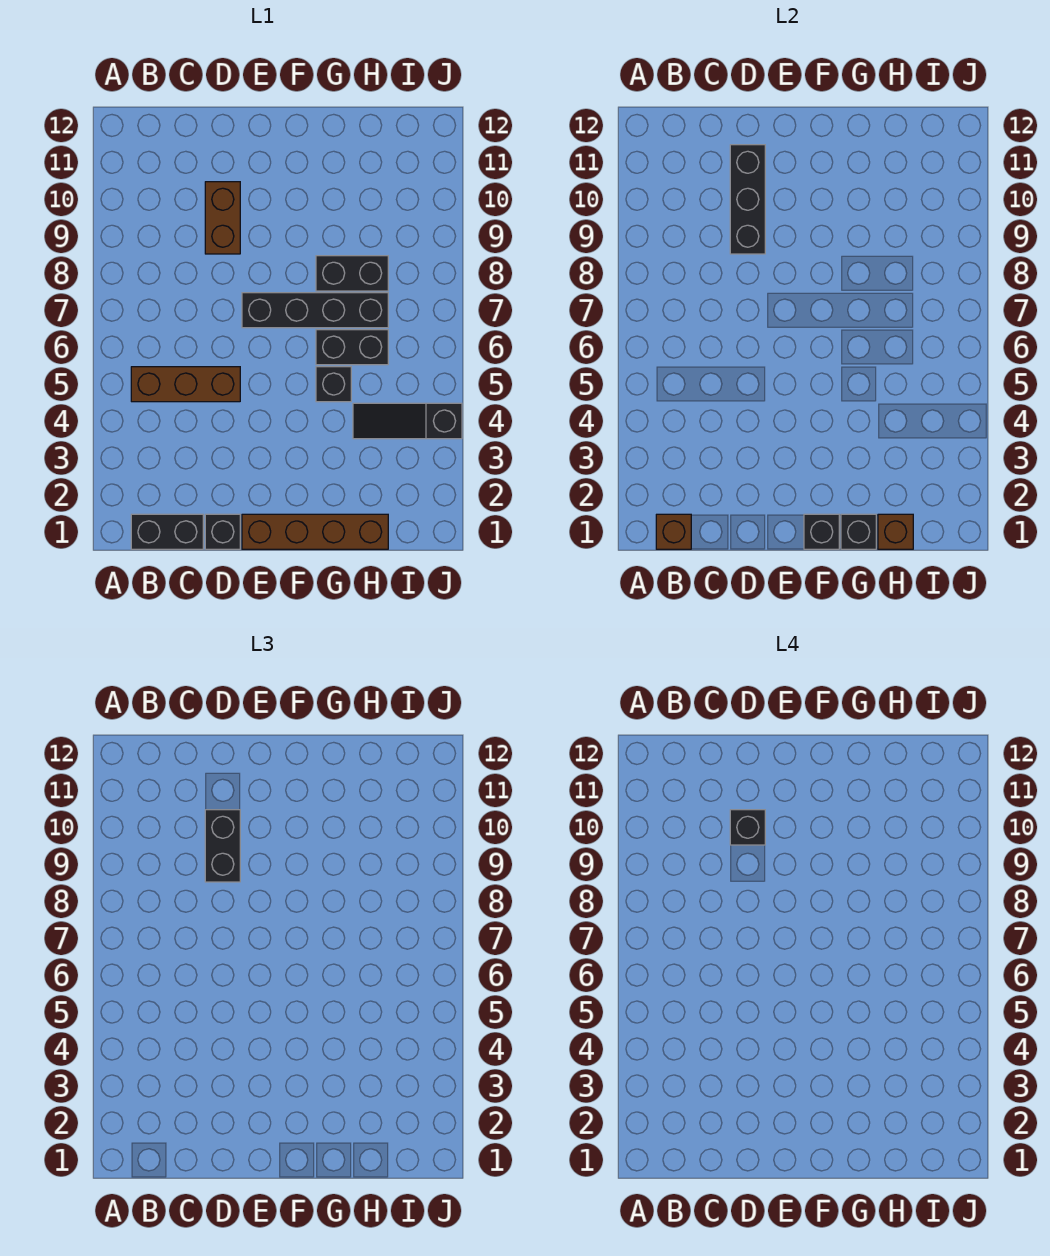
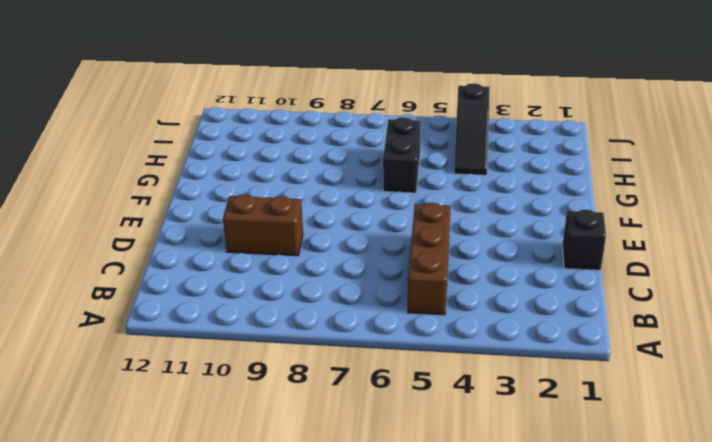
none -> black brick B1:C1 level 1
none -> brown brick E1:H1 level 1
none -> black brick E7:H7 level 1

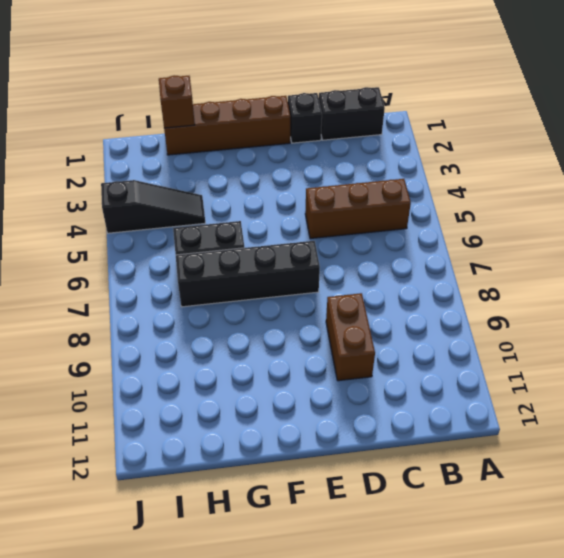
none -> black brick G5 level 1
none -> black brick G8:H8 level 1
none -> brown brick B1 level 2

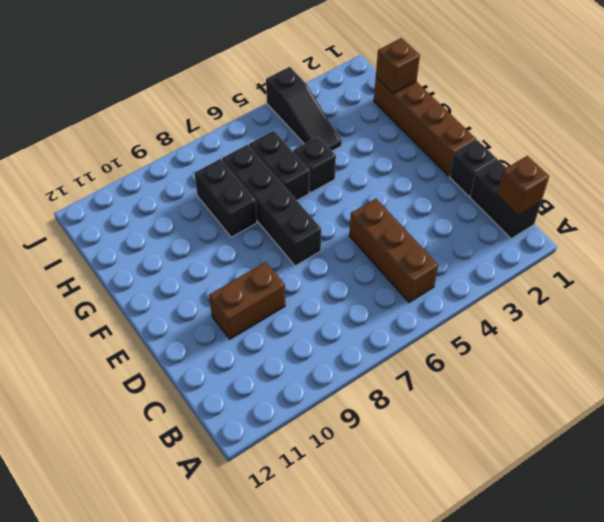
none -> black brick D9:D11 level 2
none -> black brick F1 level 2
none -> black brick G1 level 2

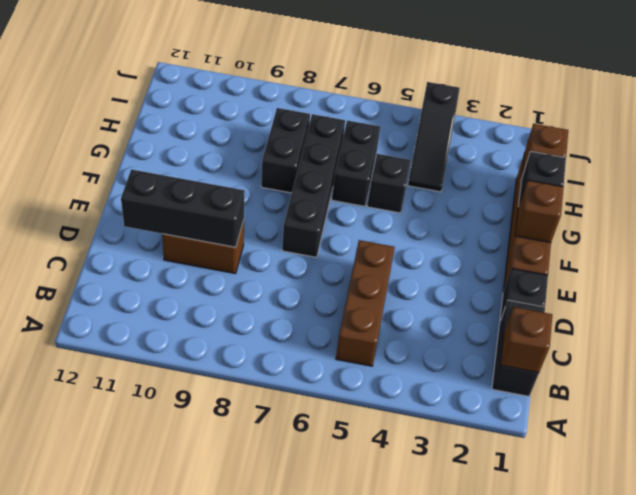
brown brick F1 level 2 -> black brick F1 level 2
none -> black brick D9:D10 level 3
none -> black brick D10 level 4

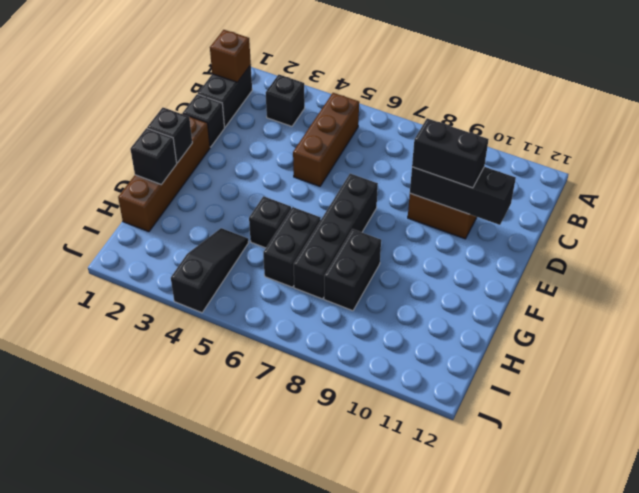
black brick B3 level 1 -> black brick D10 level 4
none -> brown brick H1 level 2

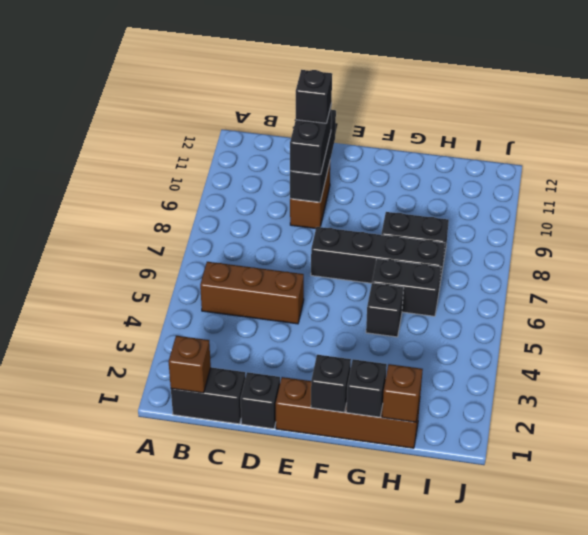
none -> black slope H4:J4 level 1 top J

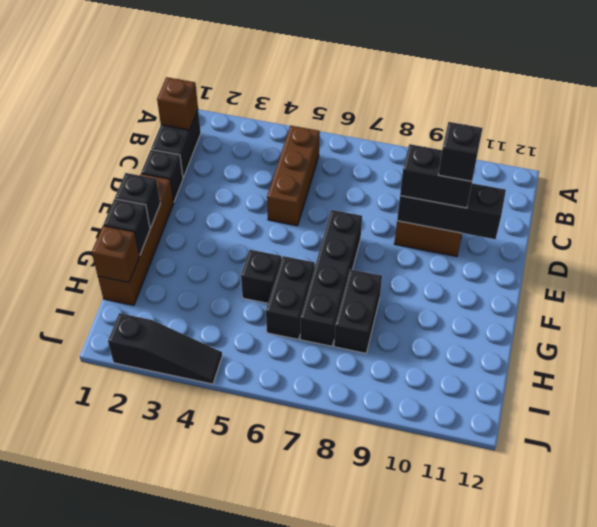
black slope J2:J4 level 1 top 2 -> black slope H4:J4 level 1 top J

